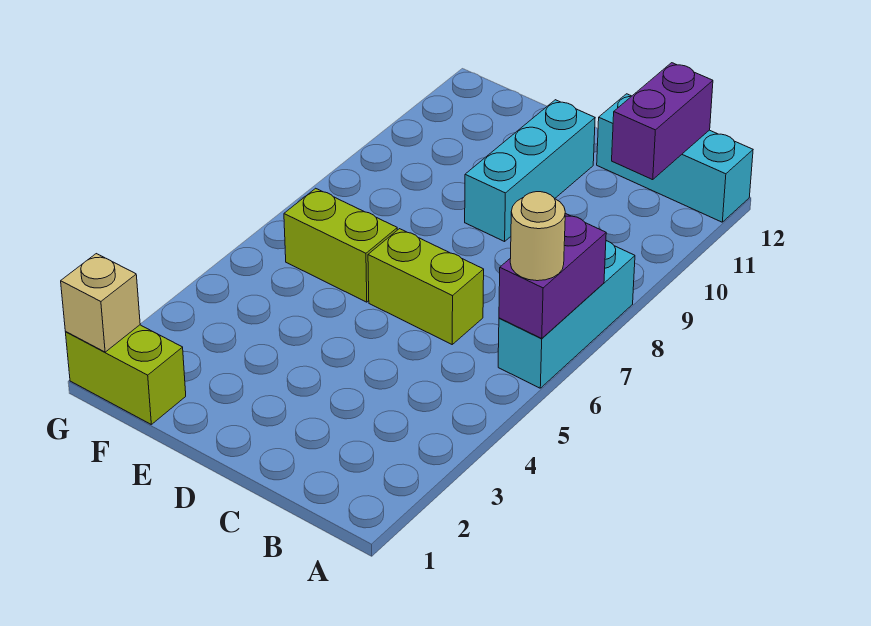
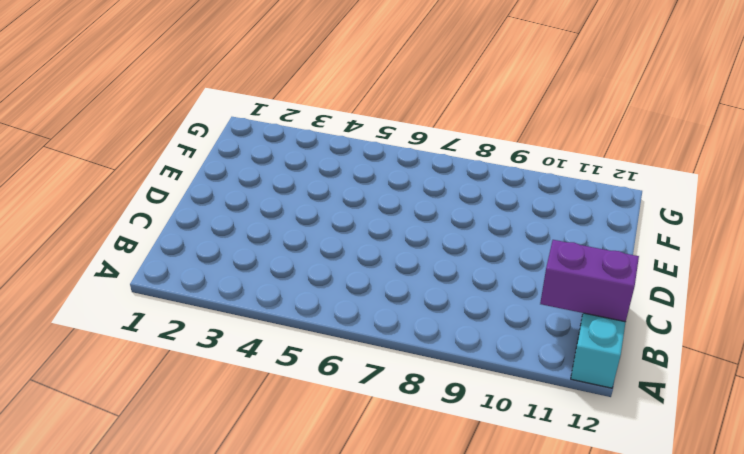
none -> cyan brick A6:A8 level 1
none -> lime brick C6:D6 level 1

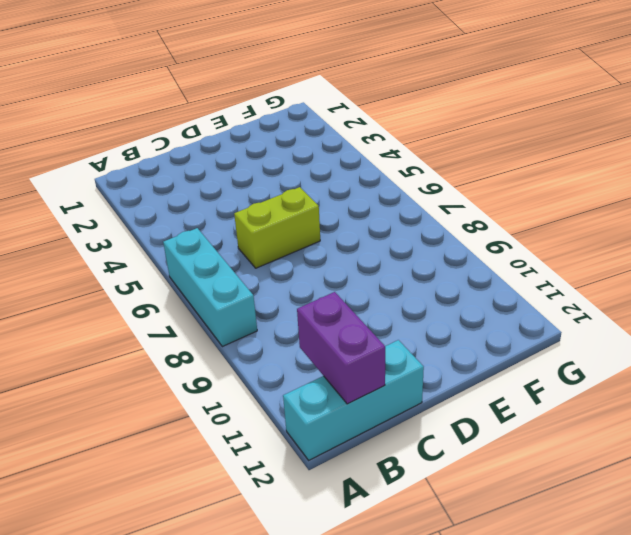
none -> cyan brick D9:D11 level 1
none -> lime brick E6:F6 level 1

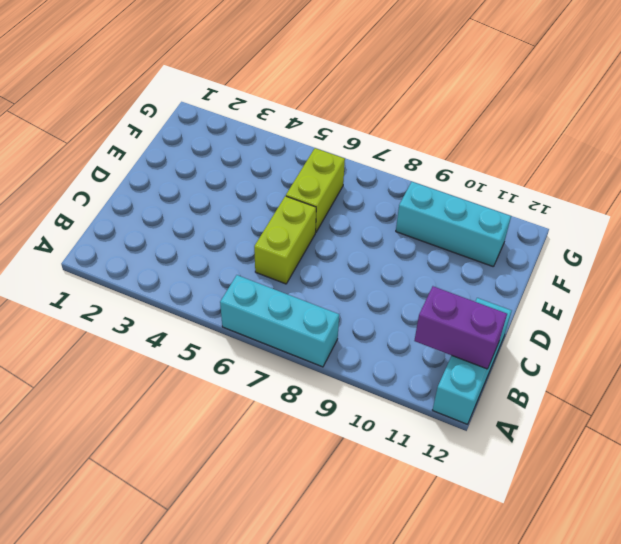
cyan brick F9:F11 level 1 -> cyan brick D9:D11 level 1
none -> lime brick F1:G1 level 1
none -> purple brick A6:A7 level 2

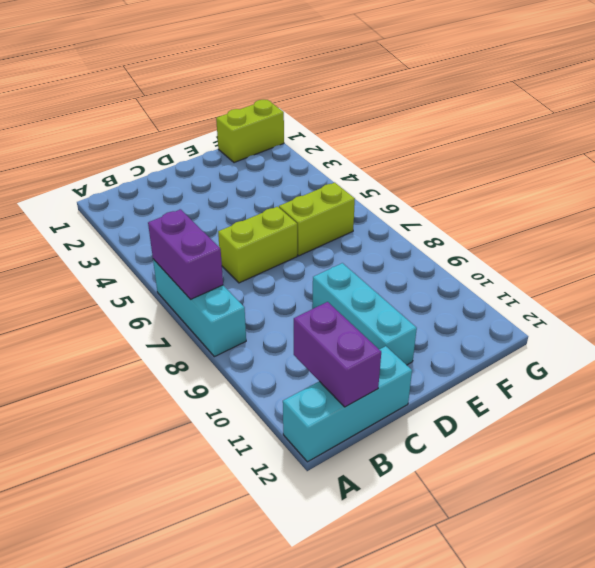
none -> tan brick G1 level 2
none -> tan round brick A6 level 3

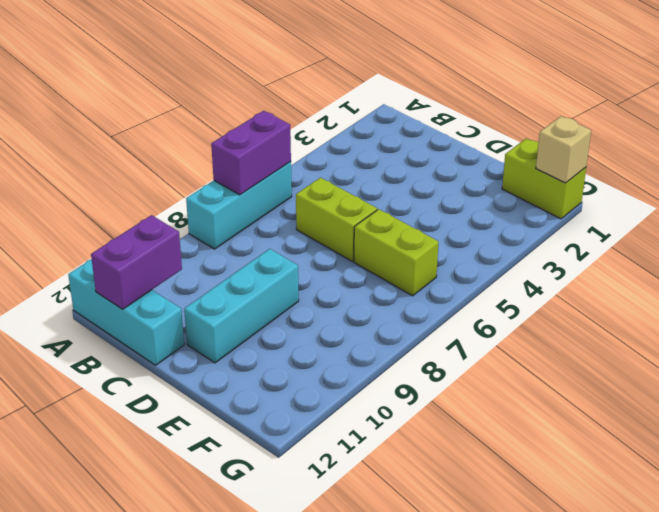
none -> tan round brick A6 level 3

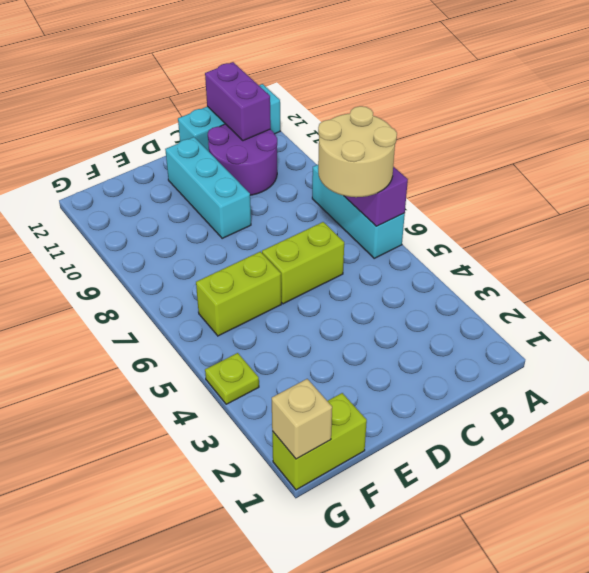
tan round brick A6:B7 level 3 -> tan round brick A6 level 3
purple round brick B10:C11 level 1 -> none
lime plate G4 level 1 -> none

